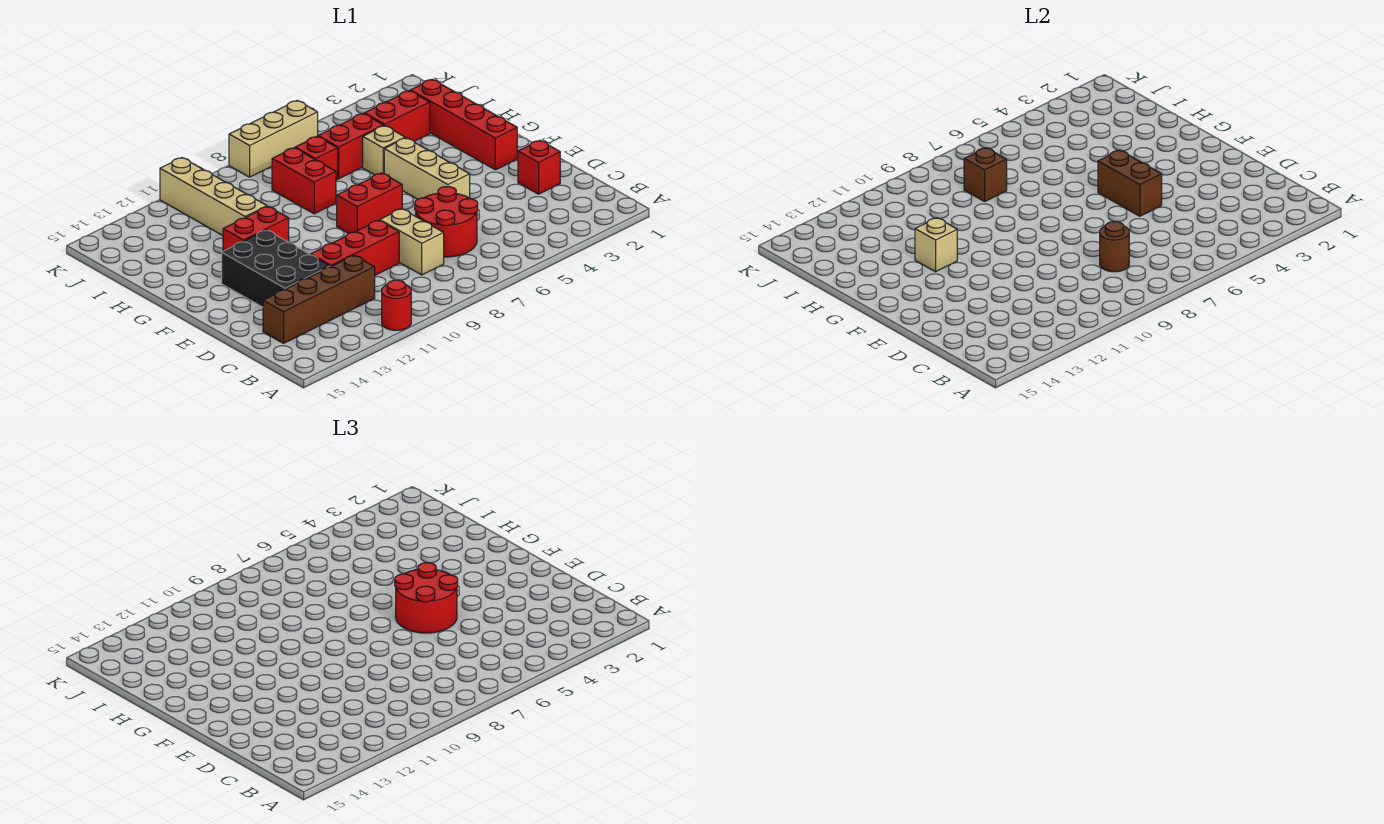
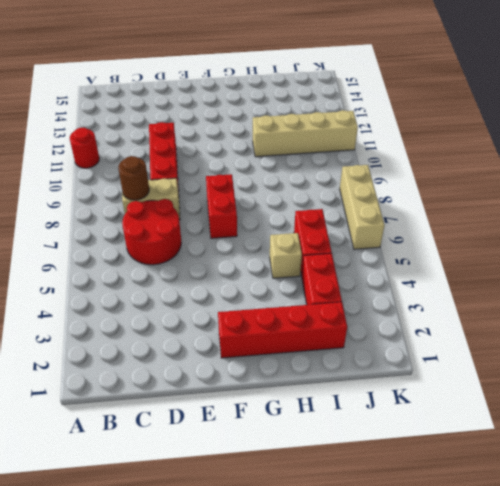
none -> brown brick C11:C14 level 1
none -> red brick D2 level 1
none -> black brick D12:F13 level 1

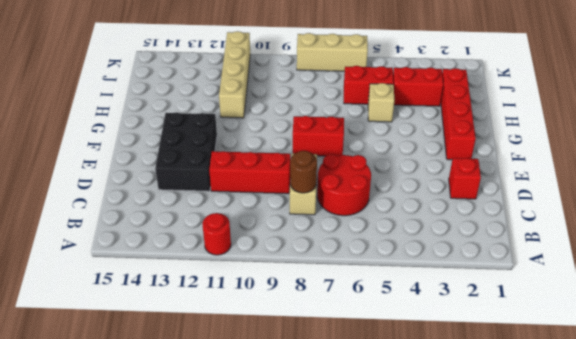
none -> brown brick C11:C14 level 1
none -> tan brick E5:G5 level 1
none -> red brick G11:G12 level 1

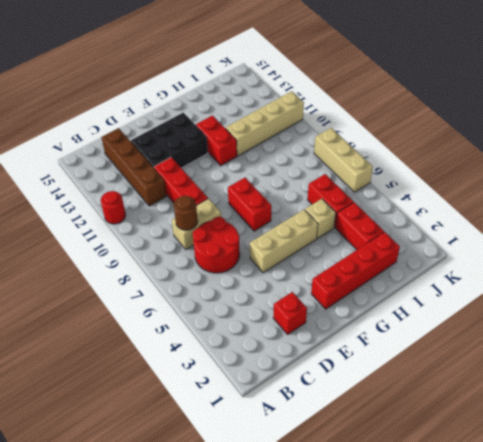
none -> red brick H8:I8 level 1
none -> red brick I7 level 1
none -> brown brick E5:F5 level 2

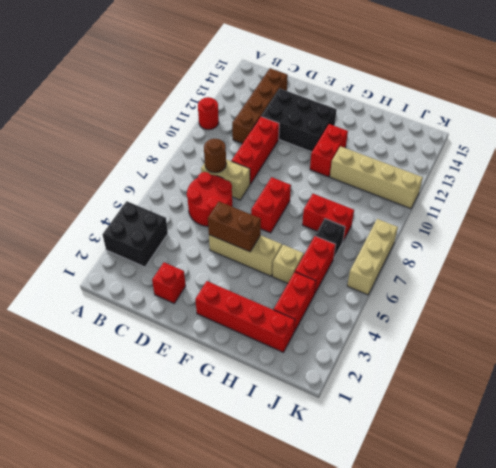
black brick A3:B4 level 1 -> none
black brick I7 level 1 -> red brick I7 level 1
none -> tan brick G12 level 2
none -> brown brick I8 level 2
none -> red round brick E5:F6 level 3

